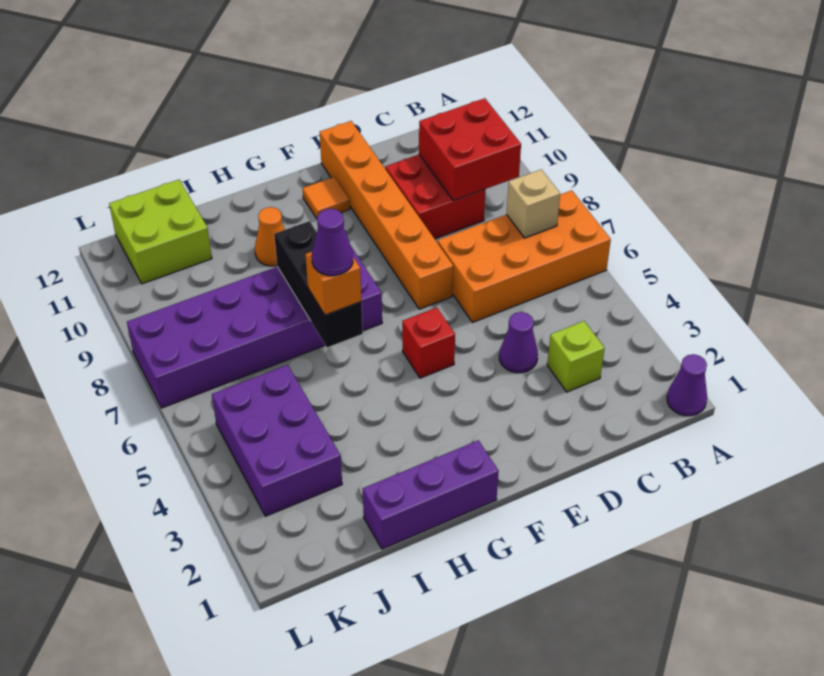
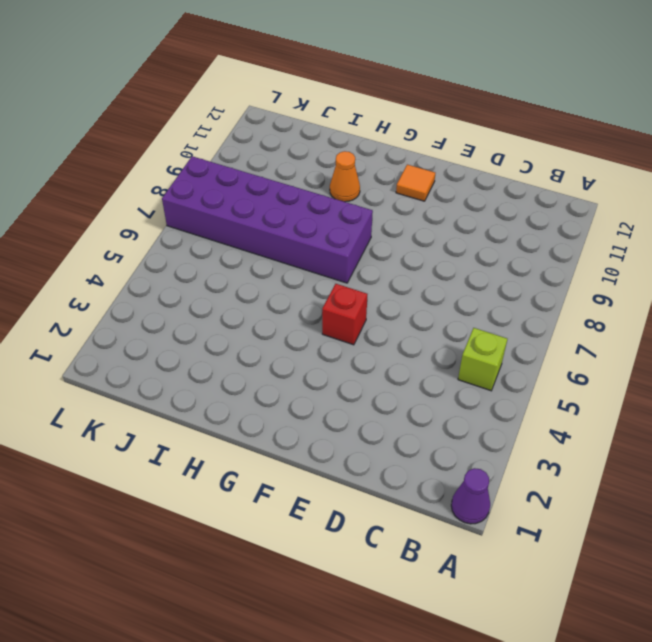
lime brick B5 level 1 -> lime brick C3 level 1
none -> orange brick A6:D7 level 1
none -> red brick C9:D10 level 1
none -> purple cone D4 level 1

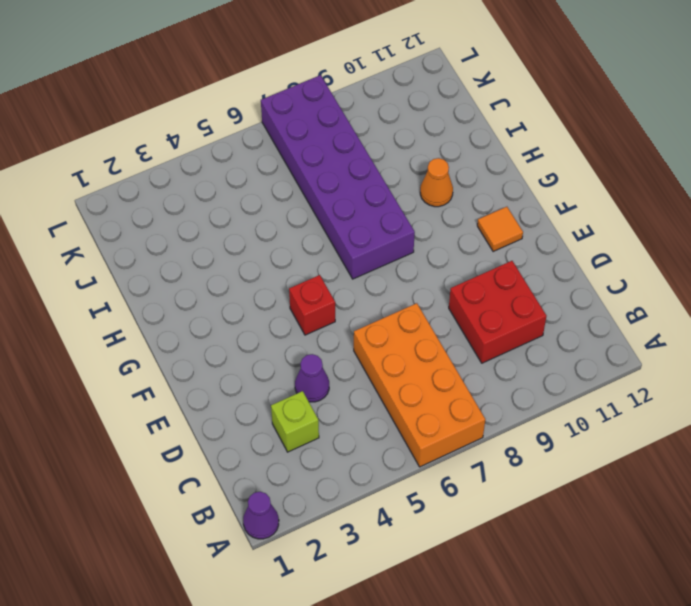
none -> orange brick E7:E12 level 1
none -> purple brick G1:I1 level 1
none -> purple brick J3:K5 level 1

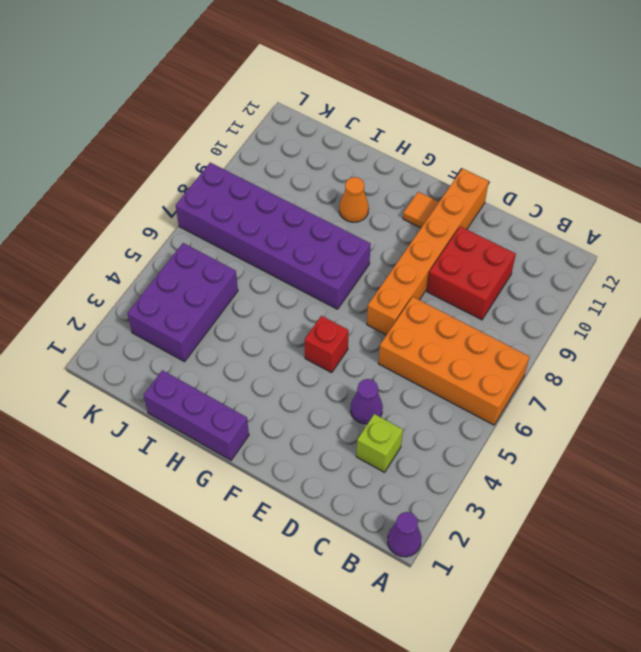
none -> lime brick J11:K12 level 1
none -> tan brick B7 level 2
none -> red brick B9:C10 level 2

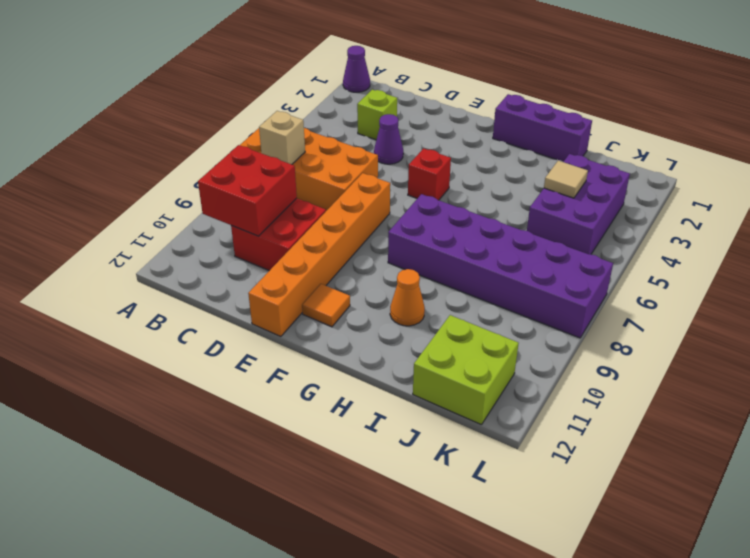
tan tile J4 level 2 -> none
none -> black brick H6:H8 level 2
none -> orange brick H6 level 3
none -> purple cone H6 level 4

